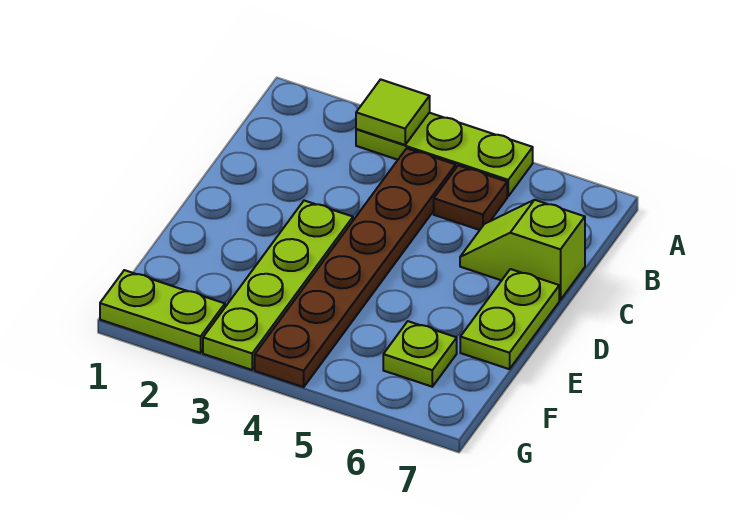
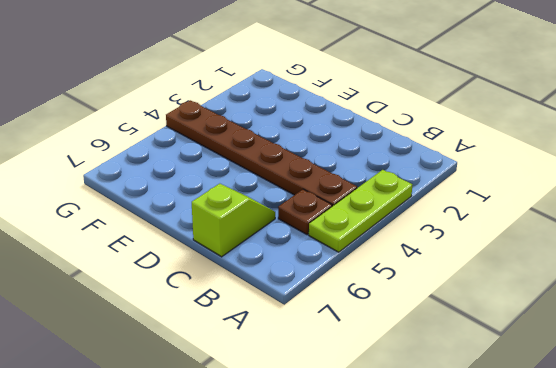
none -> lime plate D3:G3 level 1
none -> lime plate D7:E7 level 1

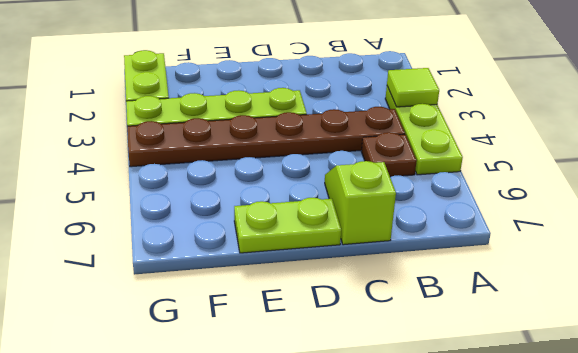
none -> lime plate F6 level 1

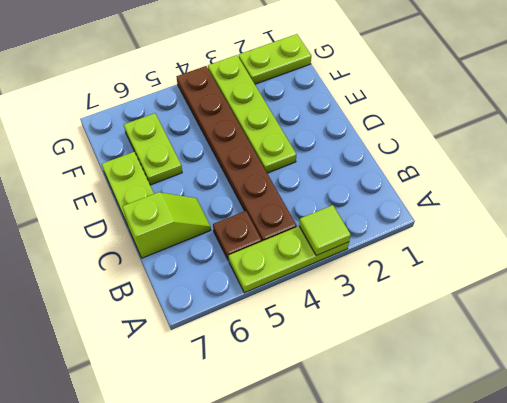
lime plate E6:F6 level 1 -> lime plate F6 level 1

